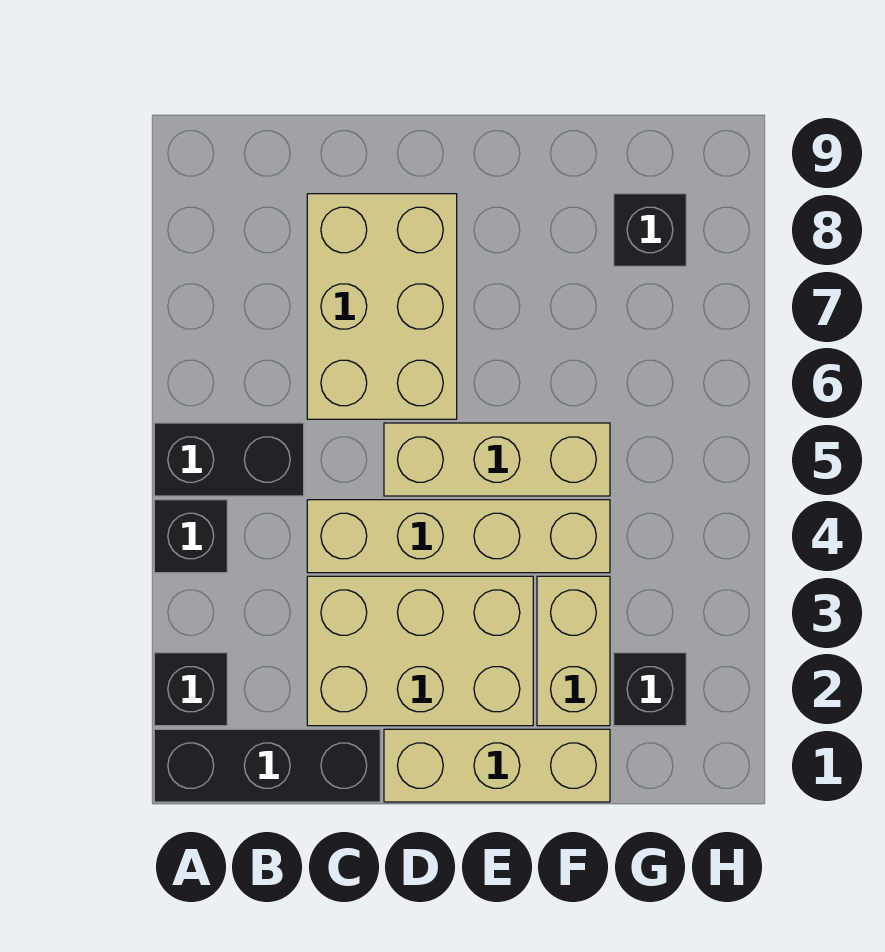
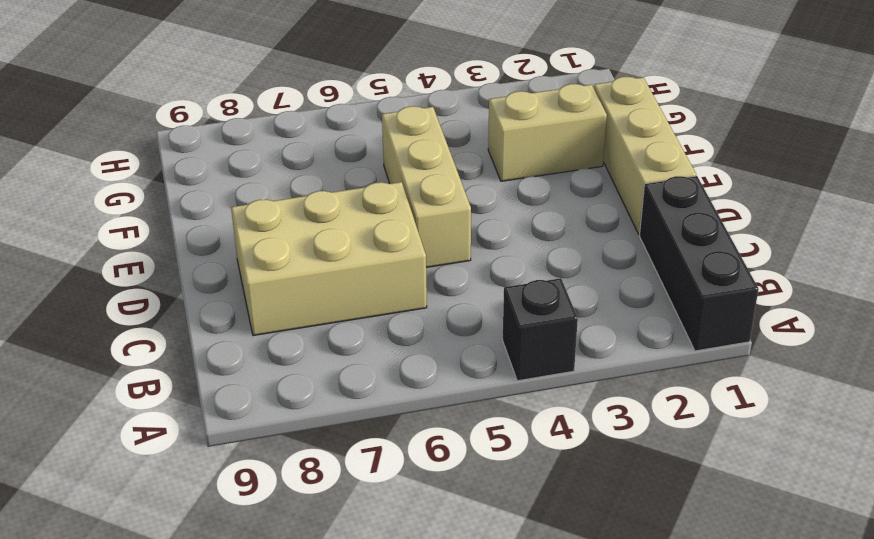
none -> black brick A2 level 1
none -> black brick A5:B5 level 1
none -> tan brick C2:E3 level 1

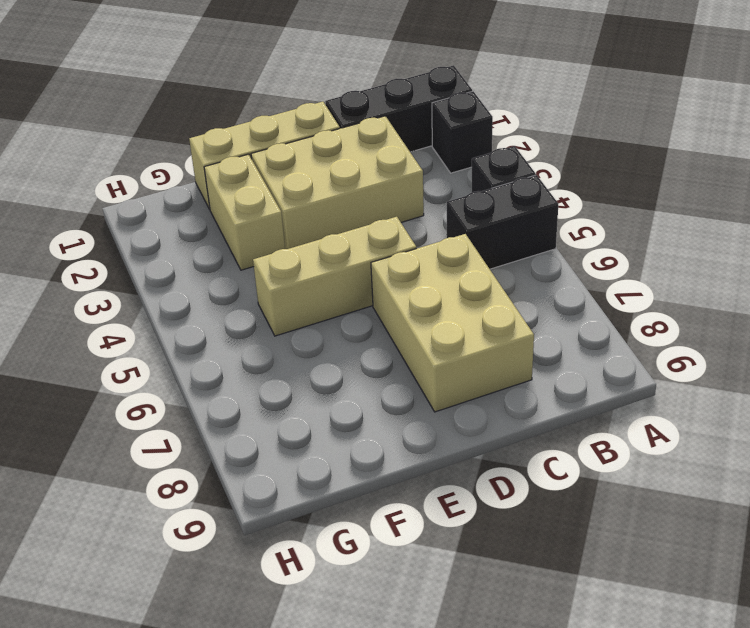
none -> tan brick C4:F4 level 1
none -> black brick G2 level 1
none -> black brick G8 level 1

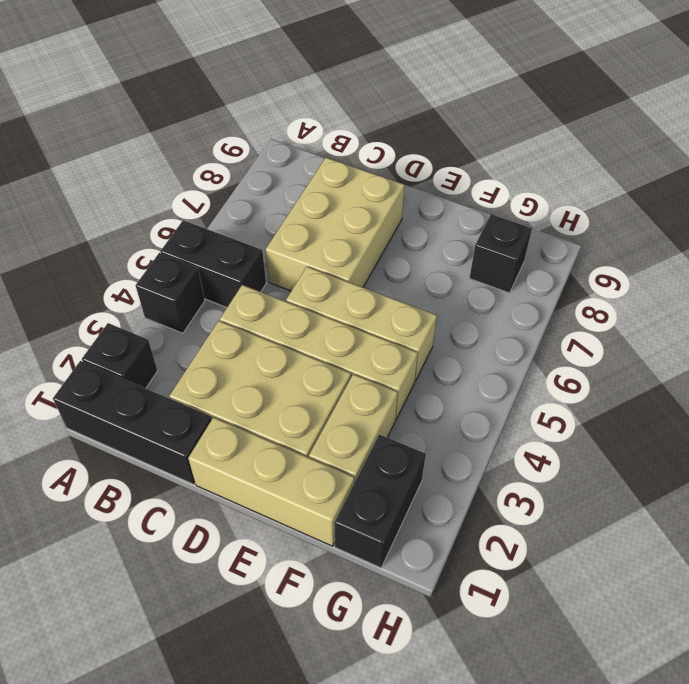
black brick G1:G2 level 1 -> black brick G2 level 1

